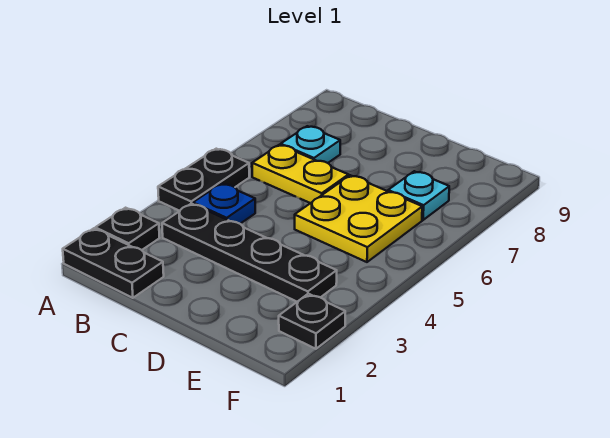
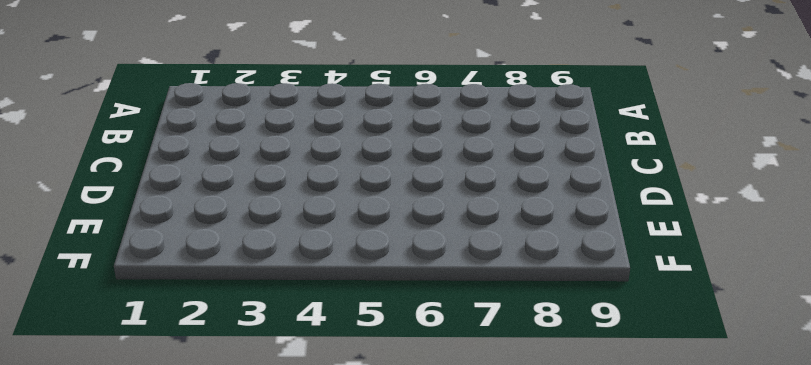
none -> black plate A1:B1 level 1
none -> black plate A2 level 1

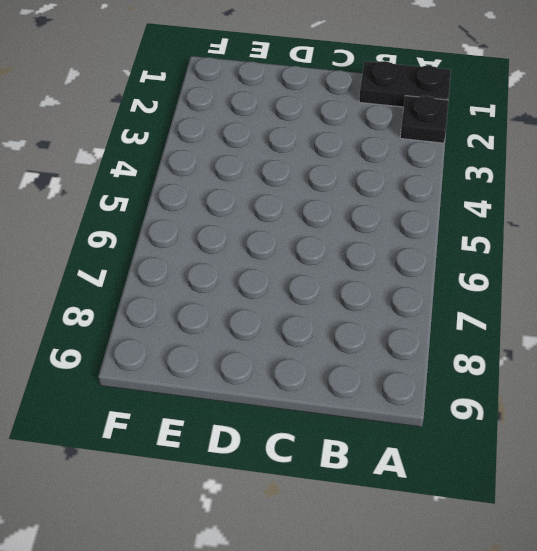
none -> black plate A4:A5 level 1
none -> black plate B3:E3 level 1

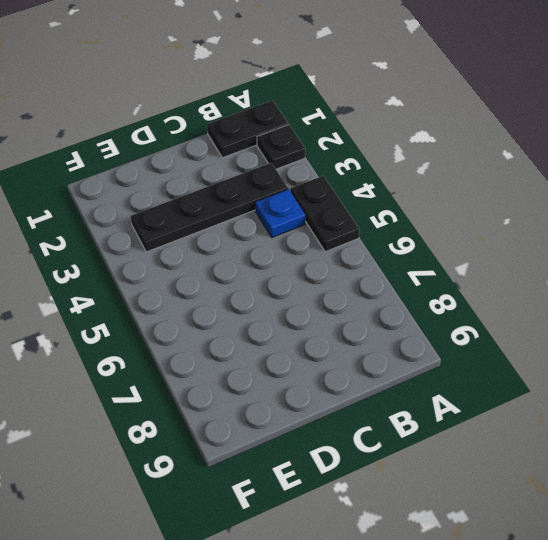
none -> yellow plate B6:C6 level 1
none -> cyan plate B7 level 1

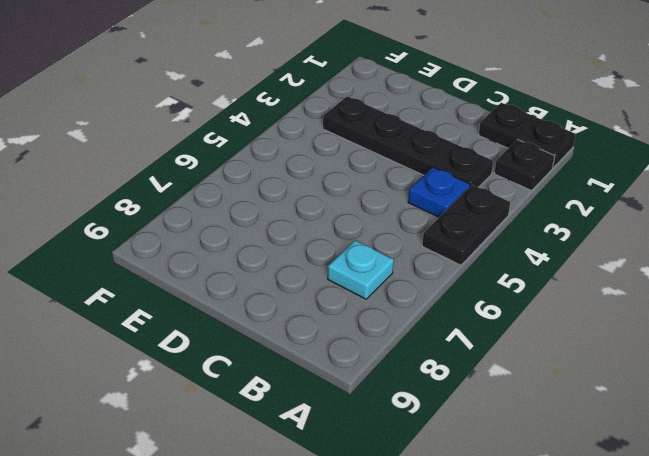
none -> yellow plate B6:C6 level 1
none -> yellow plate D5:E6 level 1

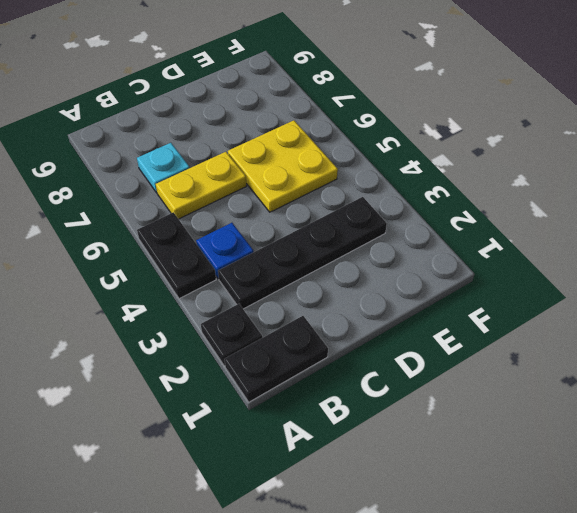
none -> cyan plate E7 level 1
none -> black plate F2 level 1

